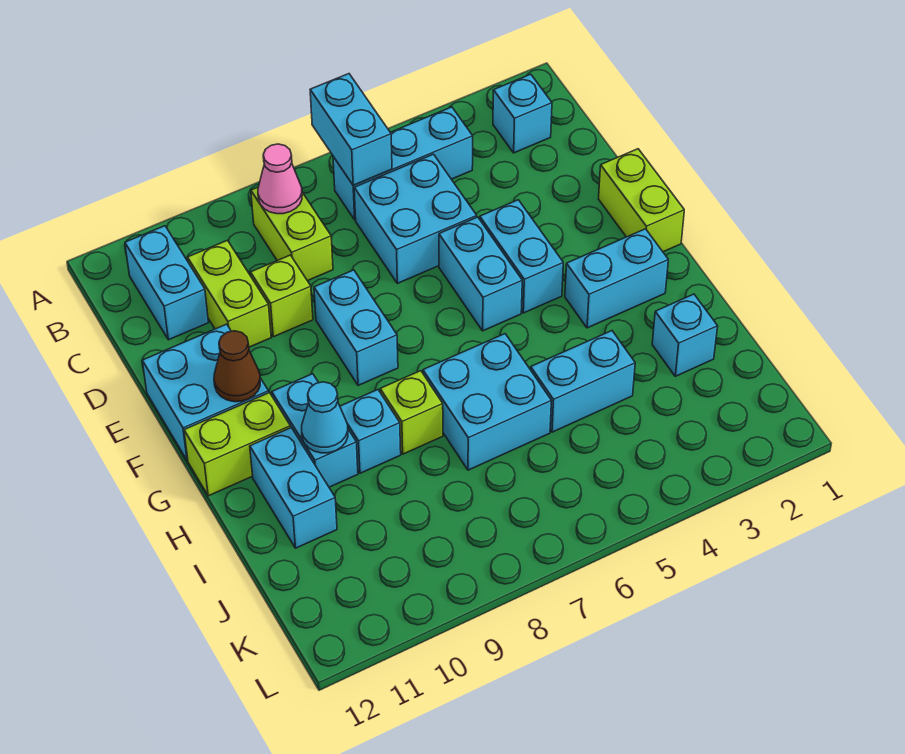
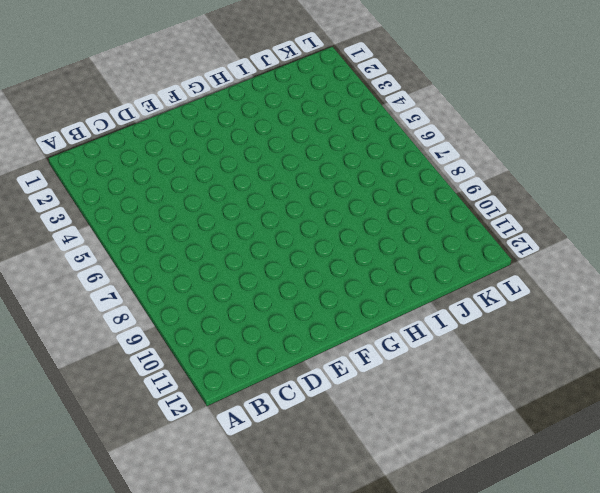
none -> cyan brick B2 level 1
none -> cyan brick B4:B6 level 1
none -> lime brick B8:C8 level 1

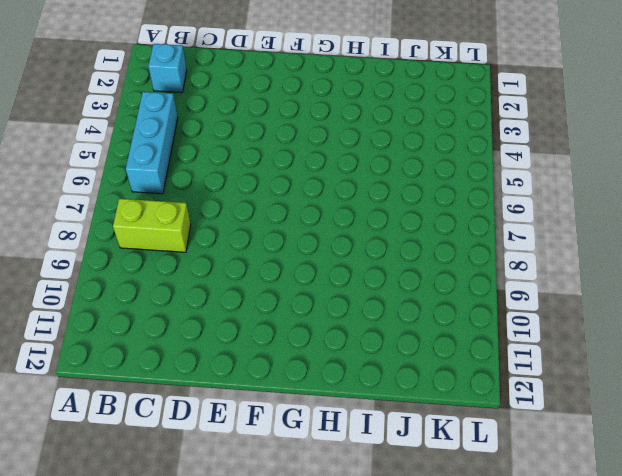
none -> cyan brick B11:C11 level 1
none -> cyan brick C5:D6 level 1
none -> lime brick C10:D10 level 1

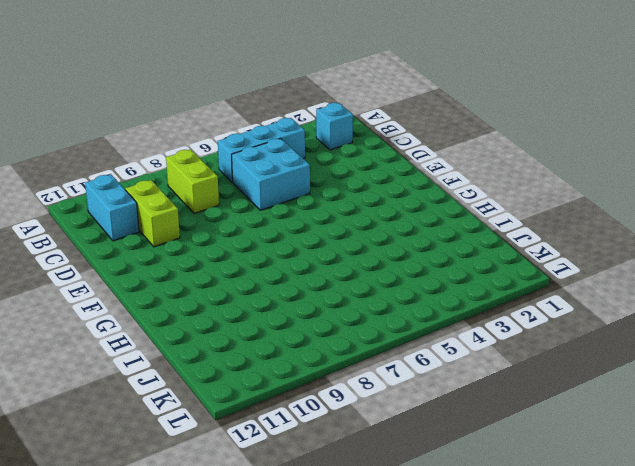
none -> lime brick D9 level 1
none -> lime brick E1:F1 level 1
none -> cyan brick E4:F4 level 1

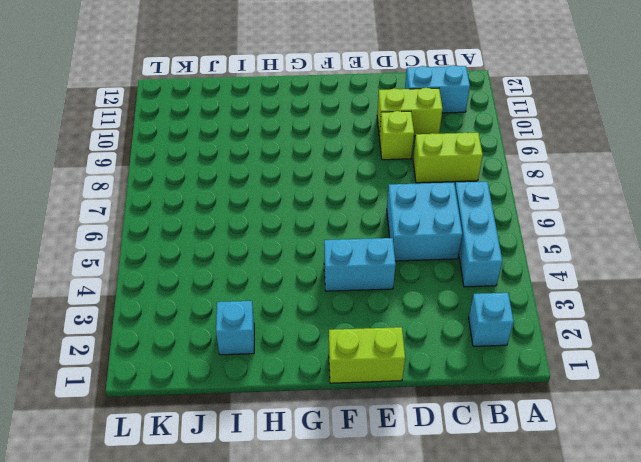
none -> cyan brick E5:F5 level 1
none -> cyan brick E8:F8 level 1
none -> cyan brick E11:F12 level 1

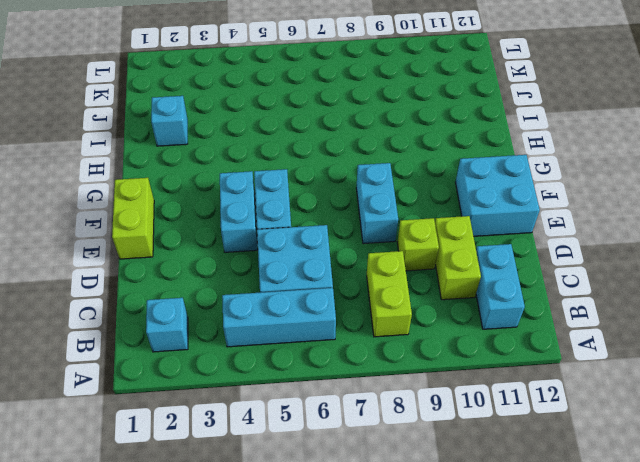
none -> cyan brick G2:G3 level 1
none -> cyan brick G10:H10 level 1
none -> lime brick G11:G12 level 1

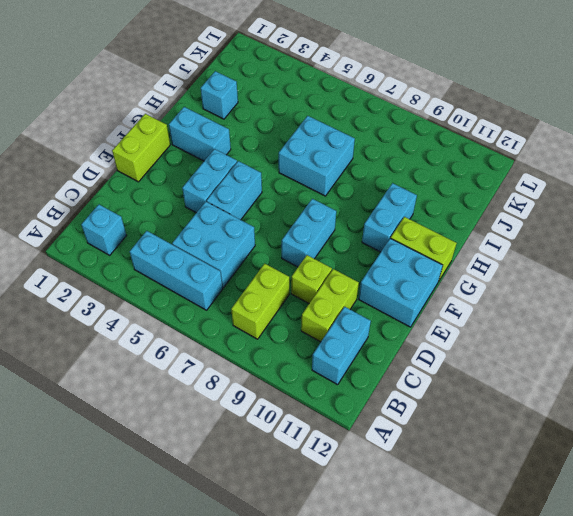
none -> lime brick H8 level 1
none -> cyan brick H9 level 1
none -> cyan brick H11:I11 level 1

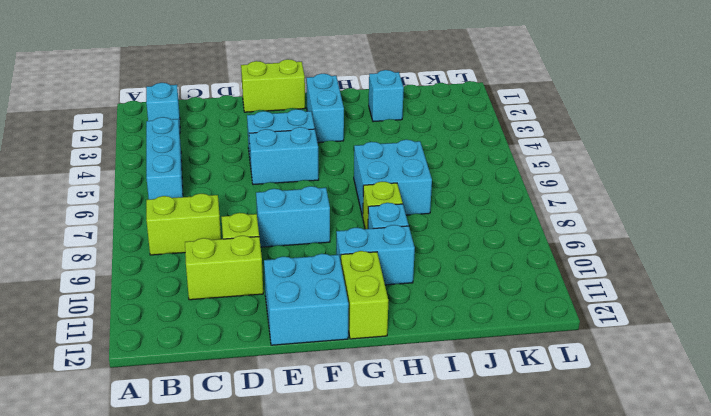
none -> cyan brick B11:C11 level 1
none -> cyan brick C5:D6 level 1
none -> cyan brick H11:I11 level 1

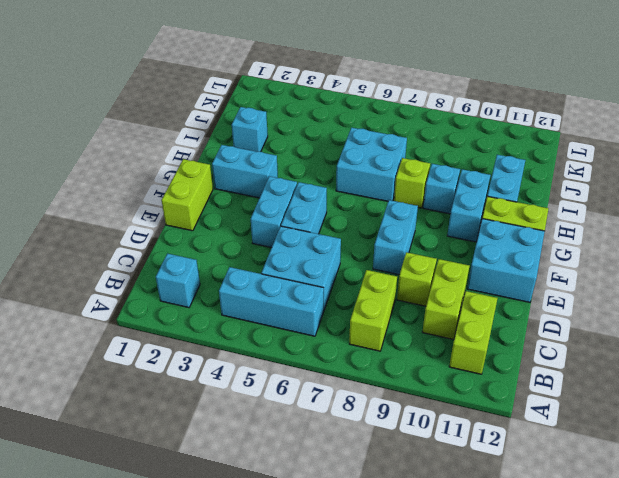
lime brick B11:C11 level 1 -> cyan brick B11:C11 level 1
none -> cyan brick I4:I5 level 1
none -> cyan brick A6:B6 level 2
none -> pink cone B8 level 2

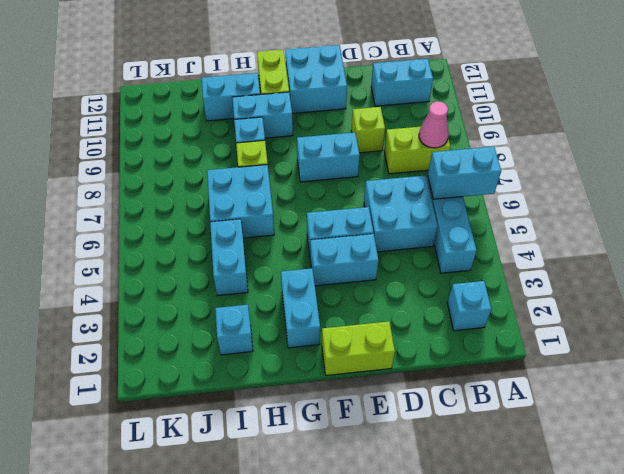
none -> lime brick C10:D10 level 1
none -> brown cone F11 level 2
none -> cyan cone H10 level 2

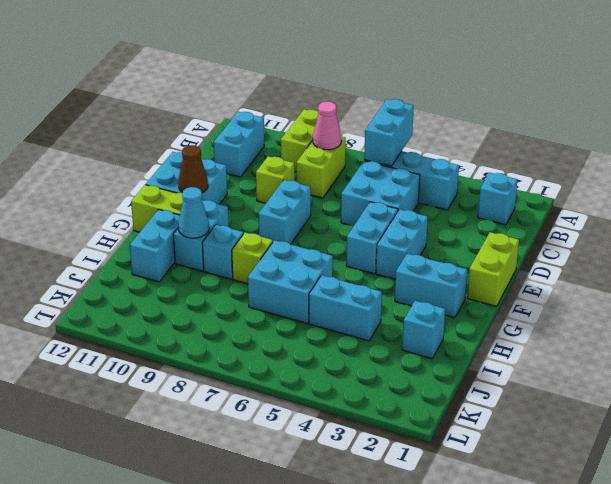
lime brick A9:B9 level 1 -> lime brick C10:D10 level 1

